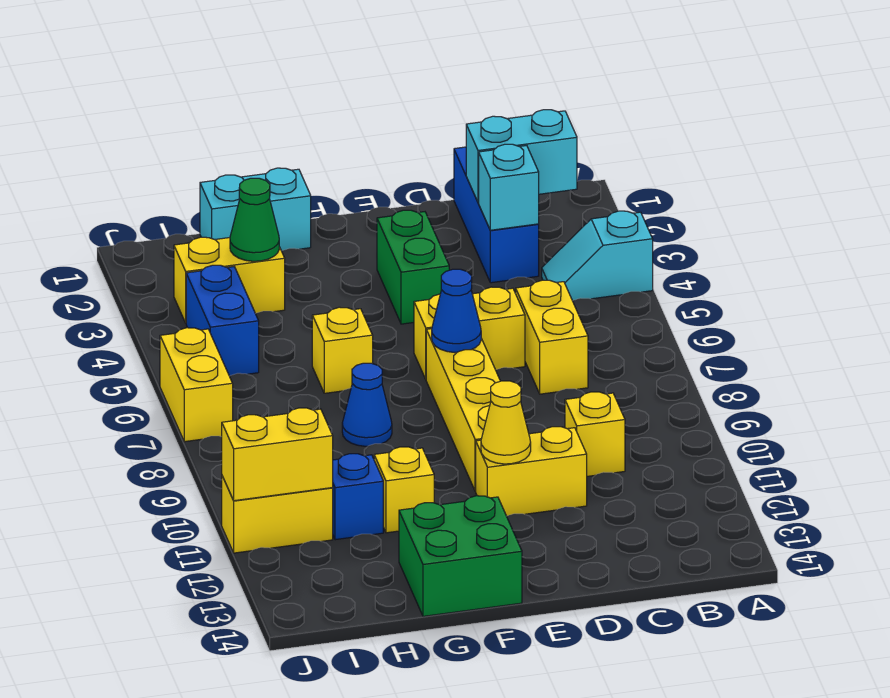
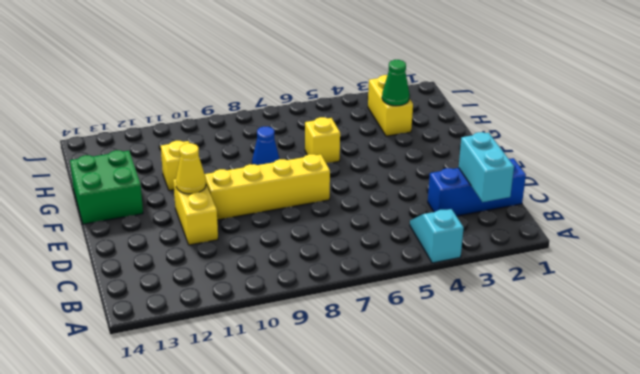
none -> yellow brick C6:C7 level 1
none -> yellow brick C10 level 1
none -> yellow brick D6:E6 level 1

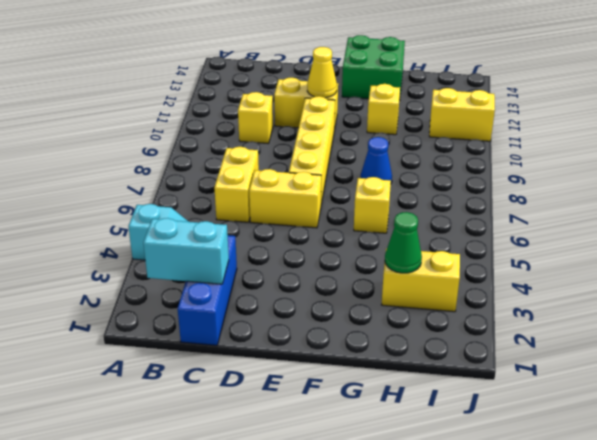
none -> green brick E3:E4 level 1
none -> cyan brick G1:H1 level 1
none -> blue brick H11 level 1

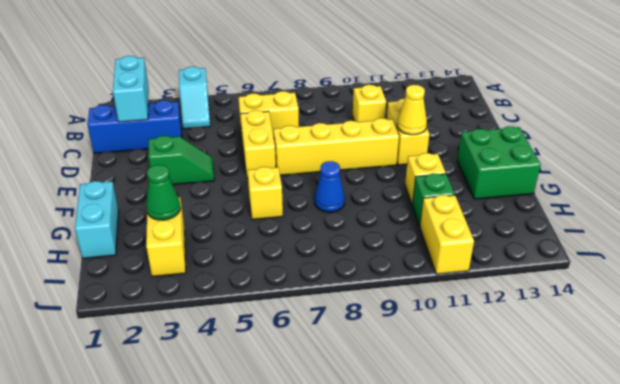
green slope E3:E4 level 1 top 3 -> green brick E3:E4 level 1
green brick H11 level 1 -> blue brick H11 level 1
none -> blue brick I4:I5 level 1
none -> yellow brick J6:J7 level 1
none -> cyan brick C3 level 2

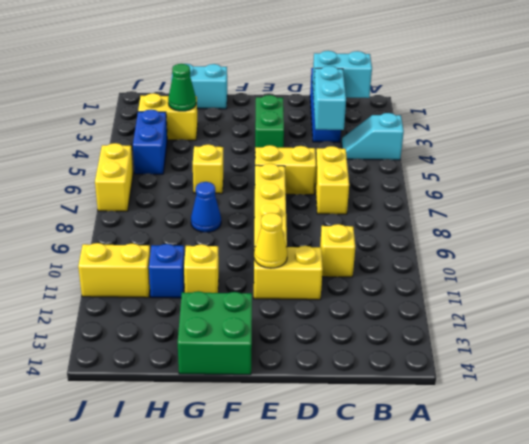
cyan brick C3:C4 level 2 -> cyan brick C3 level 2
none -> blue cone E7 level 2
none -> yellow brick I11:J11 level 2

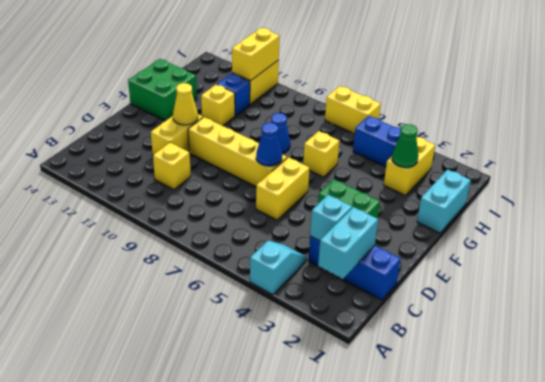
none -> yellow brick C6:C7 level 1

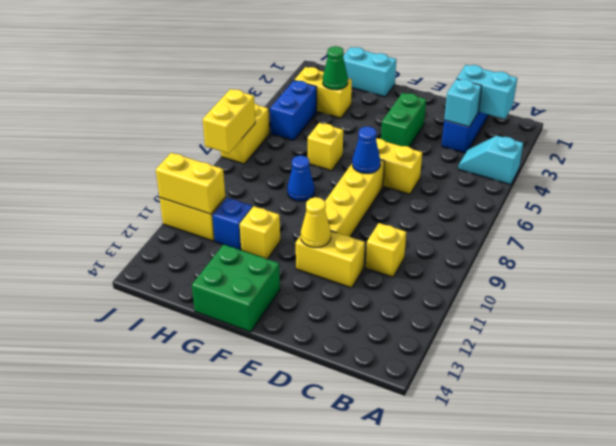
yellow brick J7:J8 level 2 -> yellow brick C6:C7 level 1

